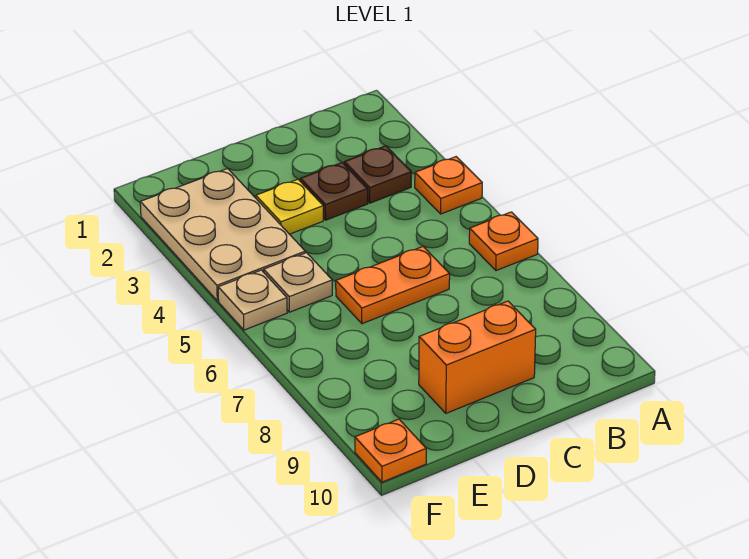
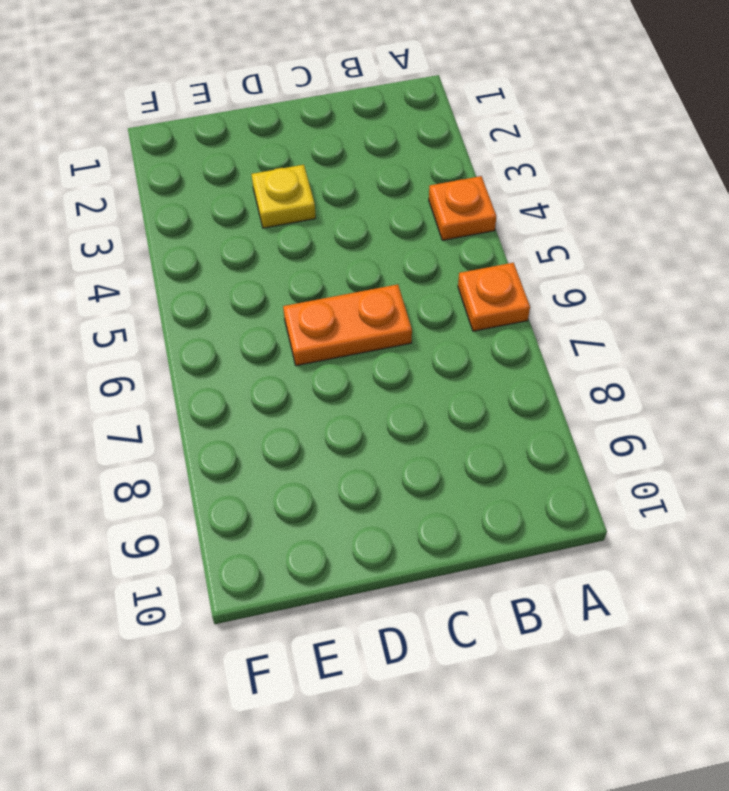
none -> brown plate B3 level 1
none -> brown plate C3 level 1

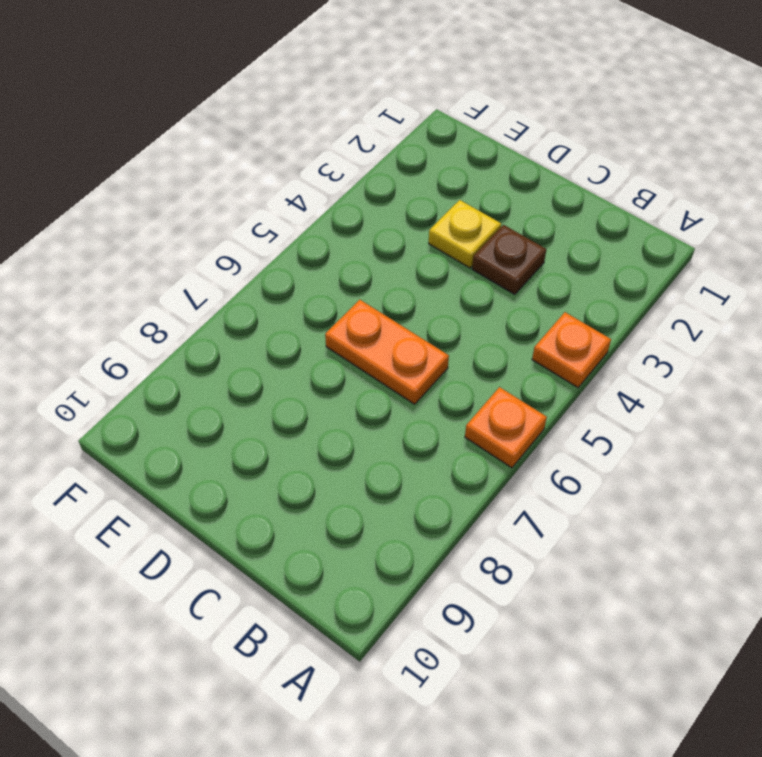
none -> brown plate B3 level 1
none -> orange brick C9:D9 level 1

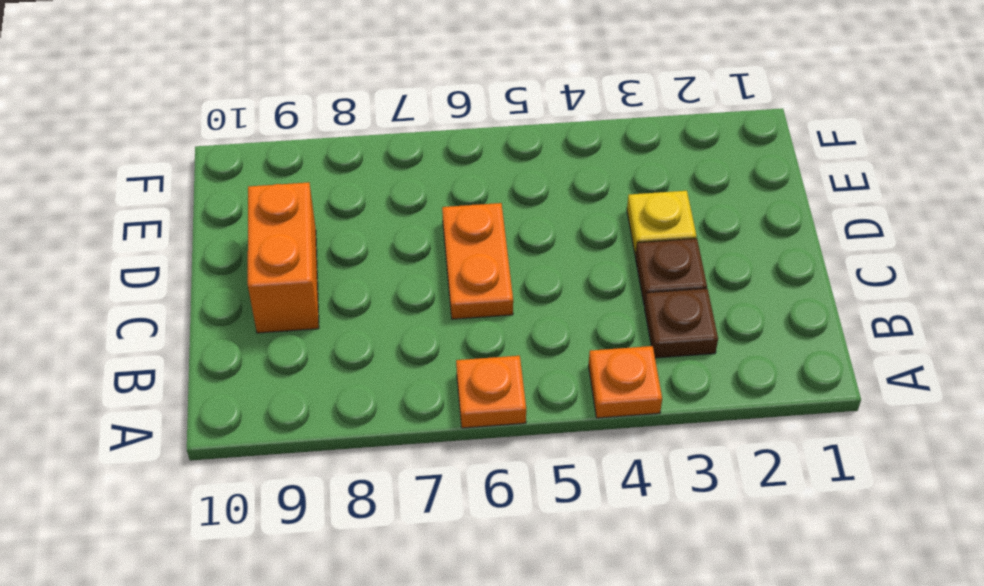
none -> tan plate E2:F4 level 1
none -> tan plate E5 level 1

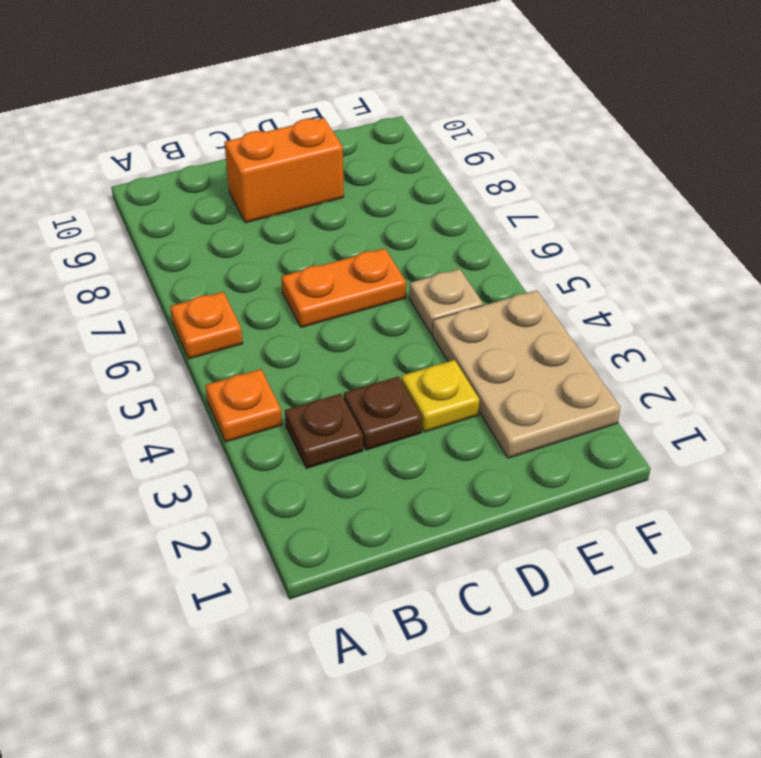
none -> tan plate F5 level 1
none -> orange plate F10 level 1

